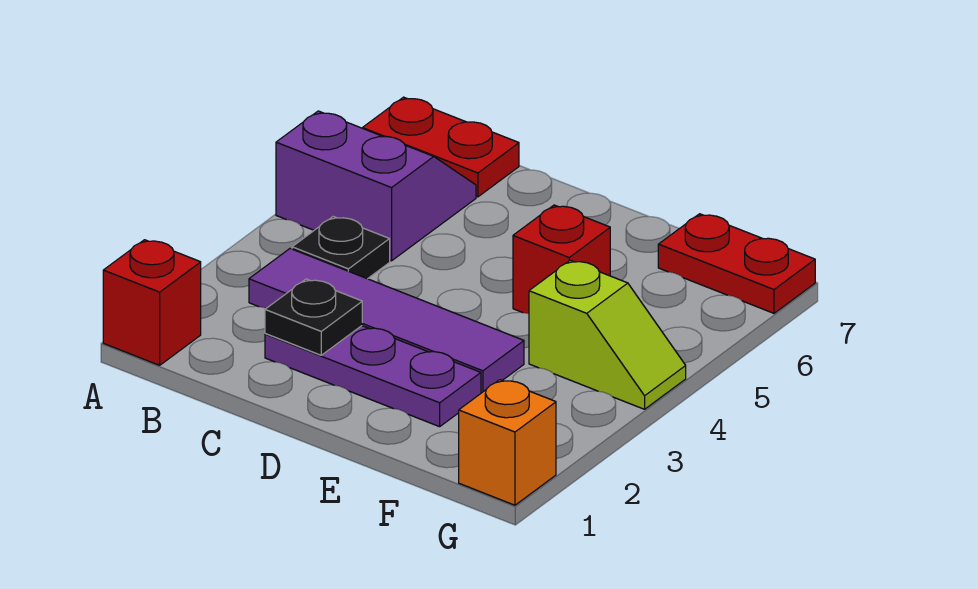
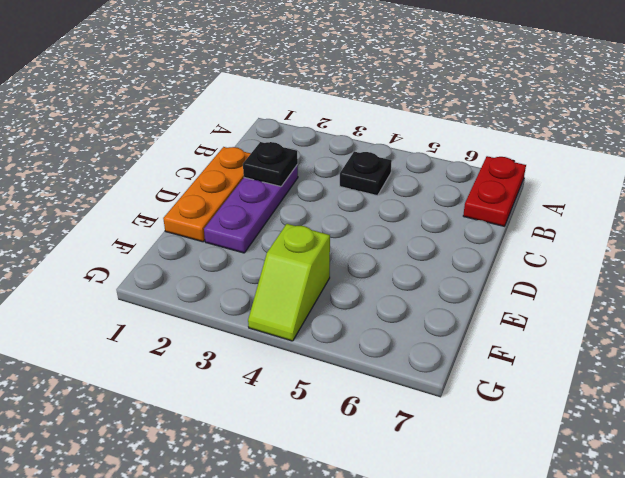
orange plate C1:E1 level 1 -> none
none -> red brick A1 level 1
none -> purple slope A5:B6 level 1 top 5

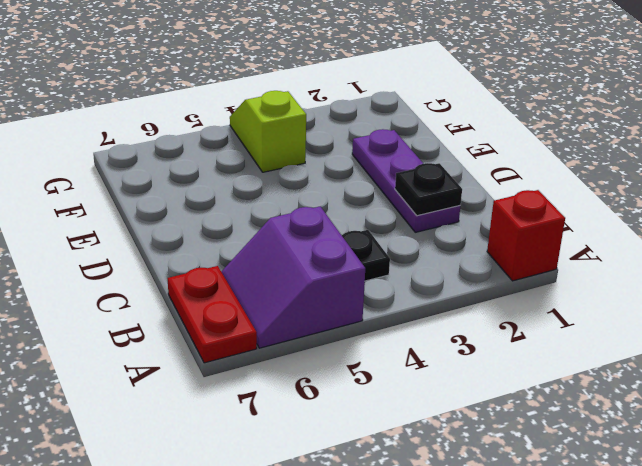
none -> purple tile B3:E3 level 1
none -> red brick E5 level 1

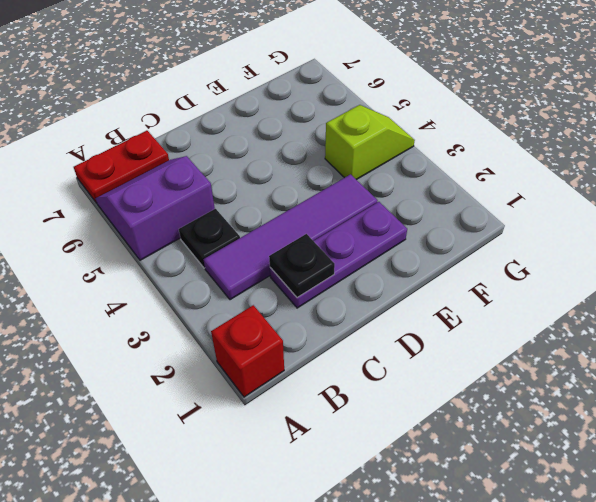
none -> red brick E5 level 1
none -> red plate F7:G7 level 1

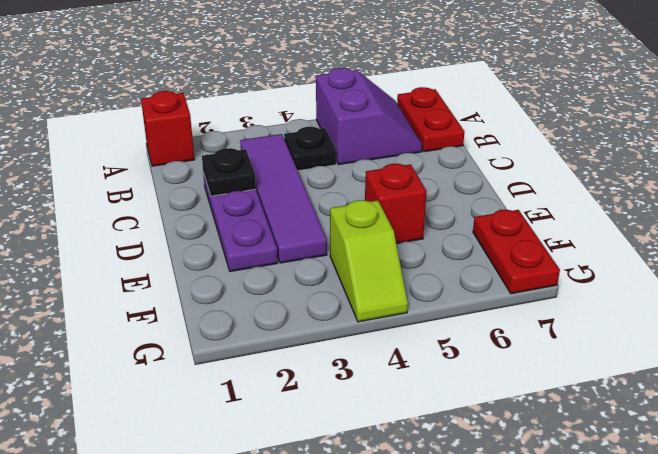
none -> orange brick G1 level 1

